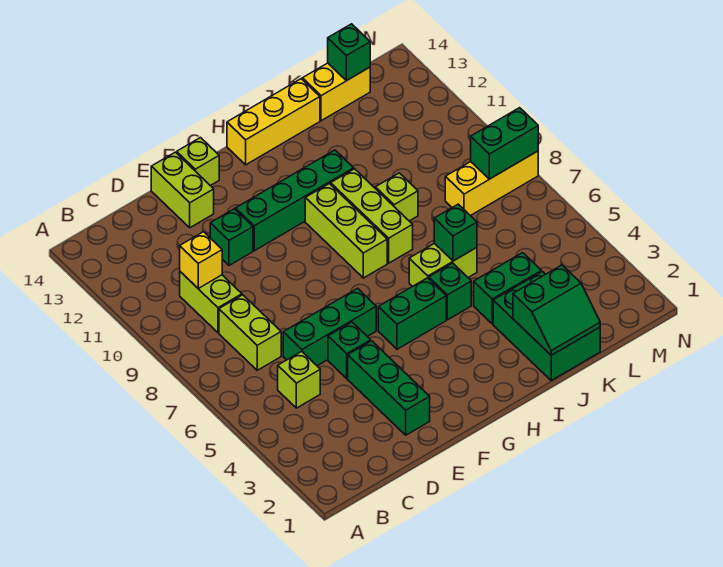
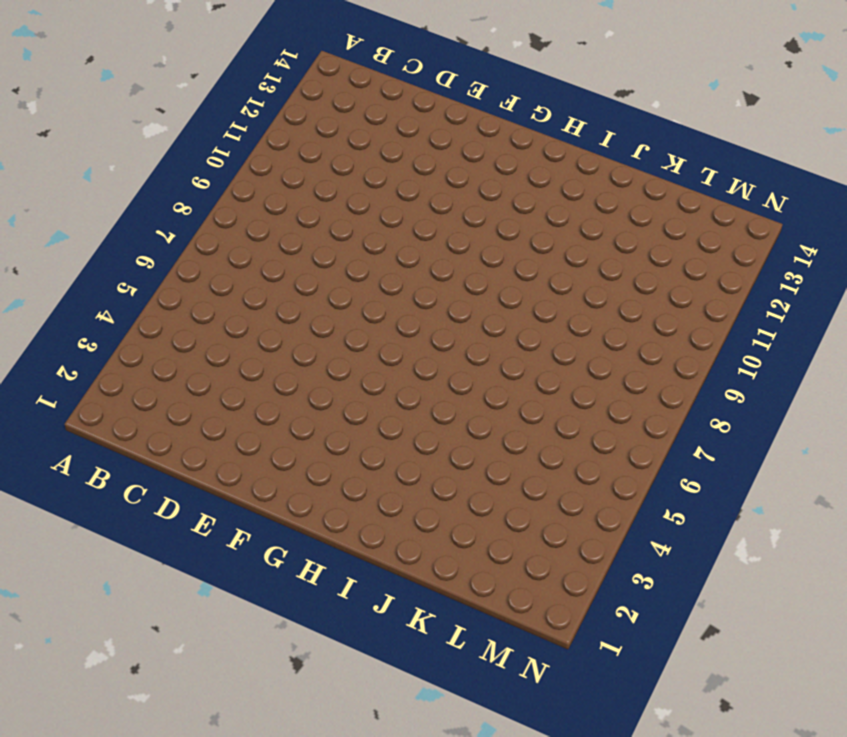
none -> lime brick C5 level 1
none -> lime brick C7:C8 level 1
none -> lime brick C9:C10 level 1

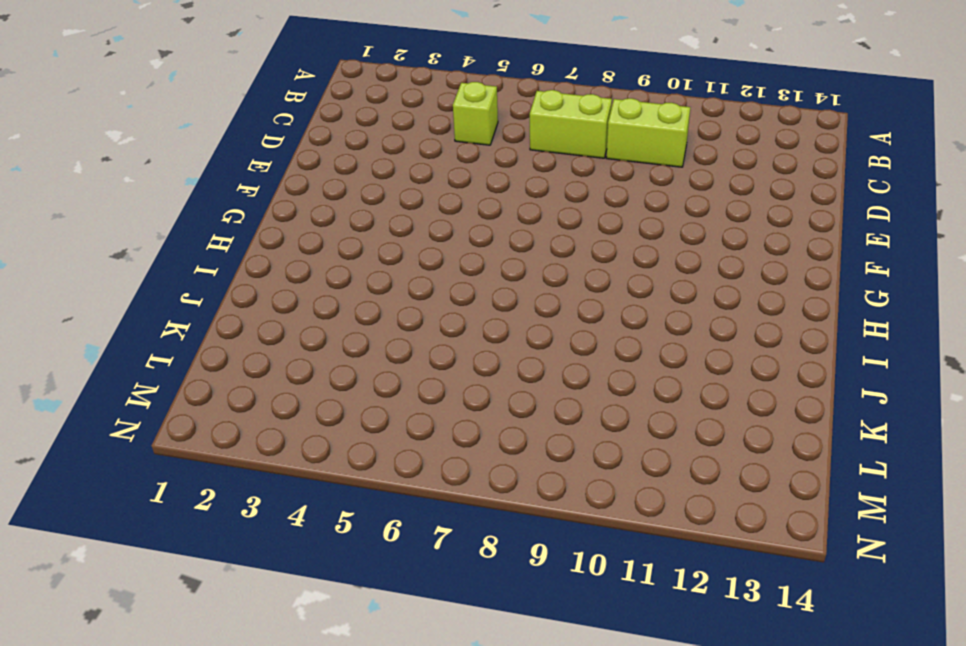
none -> green brick D6:F6 level 1
none -> green brick E2:E4 level 1
none -> green brick E5 level 1

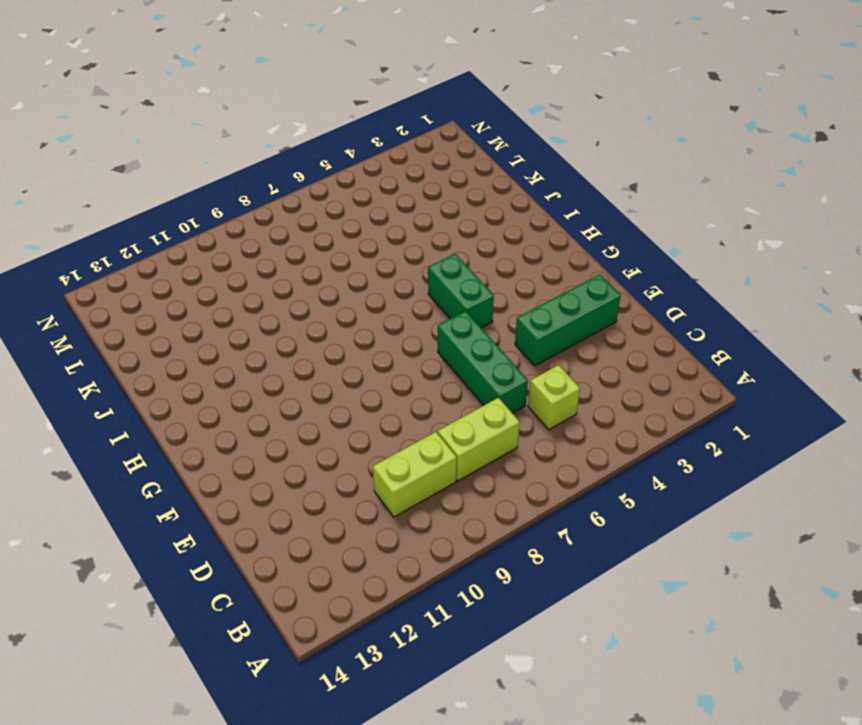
none -> green brick E5 level 1
none -> green brick E11 level 1
none -> lime brick E13:E14 level 1

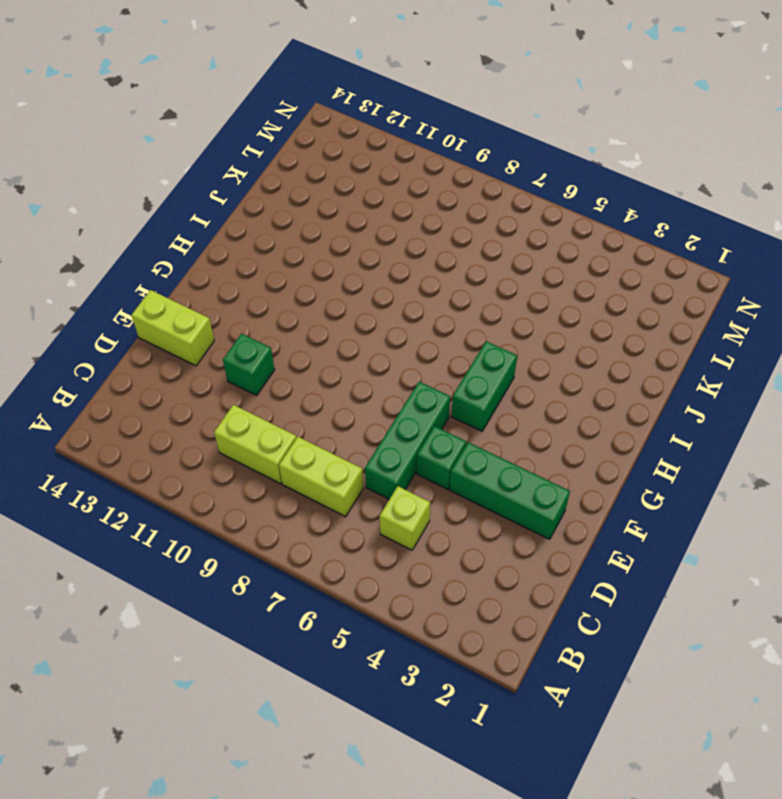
none -> green brick F11:I11 level 1
none -> lime brick F14 level 1
none -> lime brick H8:H10 level 1

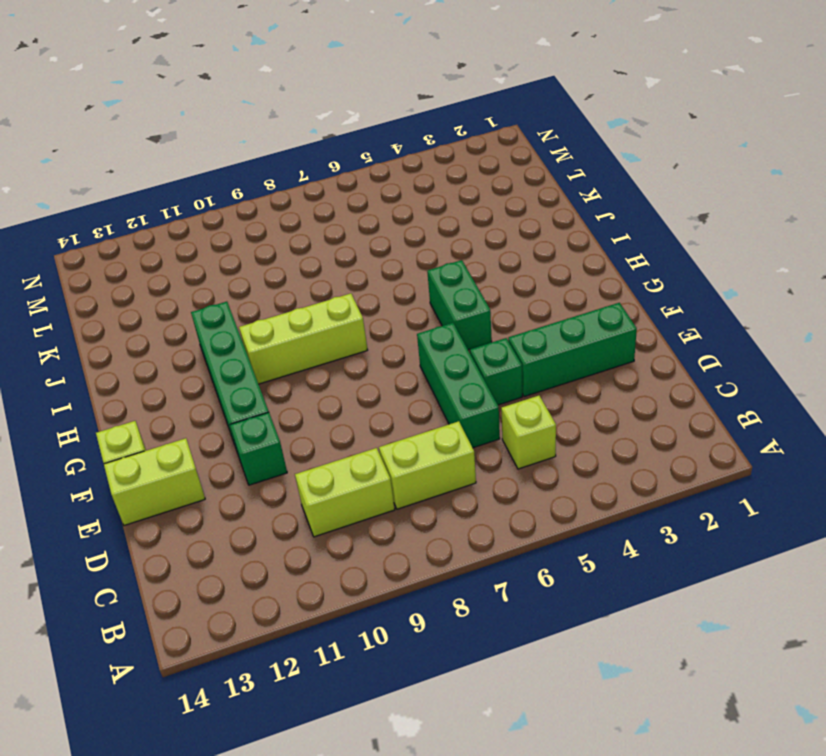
none -> yellow brick H14:J14 level 1
none -> green brick I5 level 1
none -> lime brick I6:J6 level 1

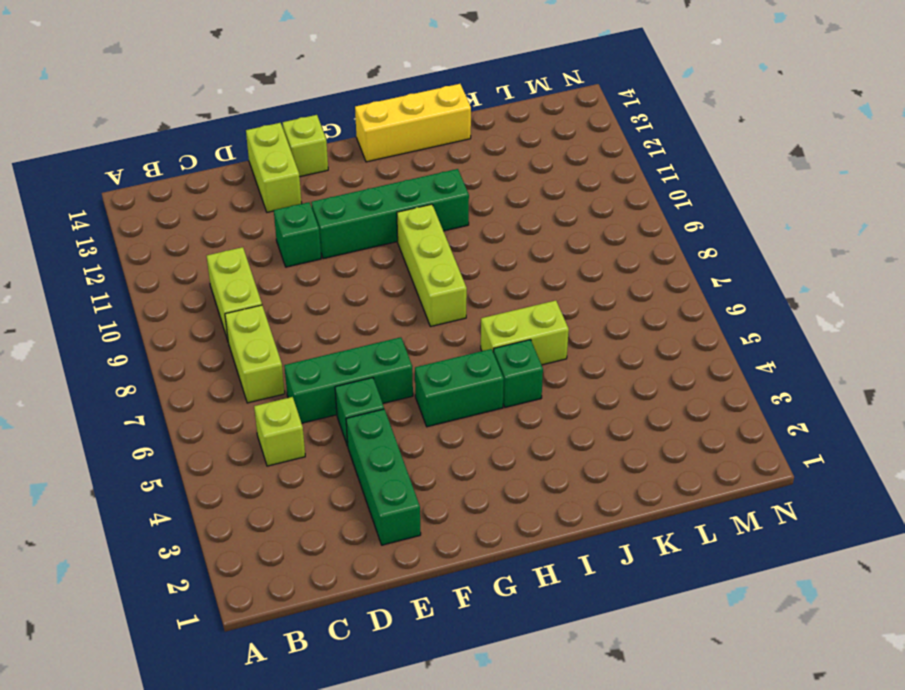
none -> lime brick I8:I10 level 1
none -> green brick J1:K3 level 1
none -> green brick J4:K4 level 1

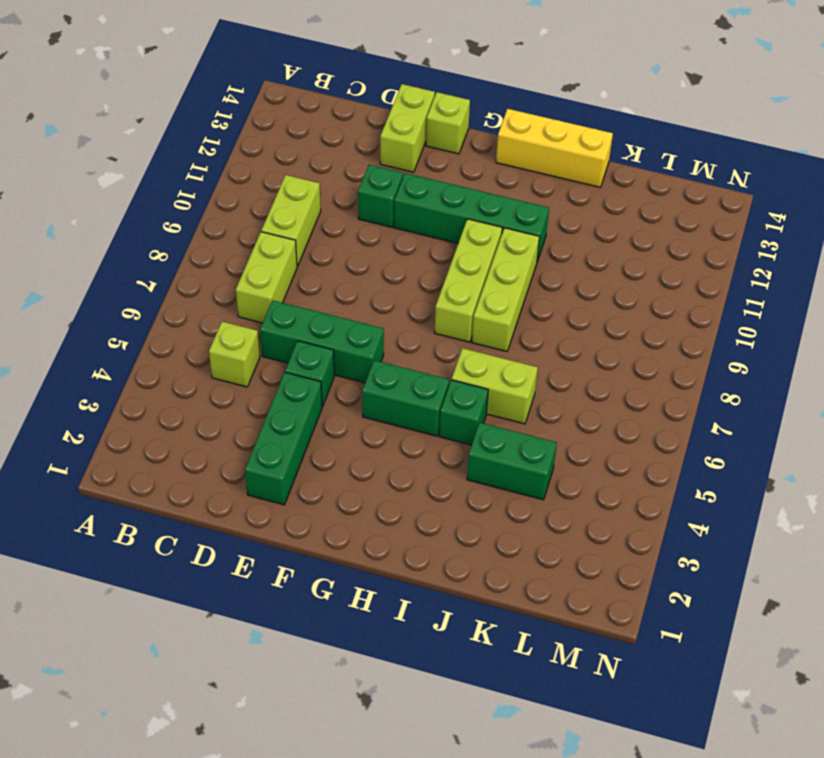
none -> green brick J1:K3 level 1
none -> lime brick J9 level 1
none -> yellow brick K14:L14 level 1

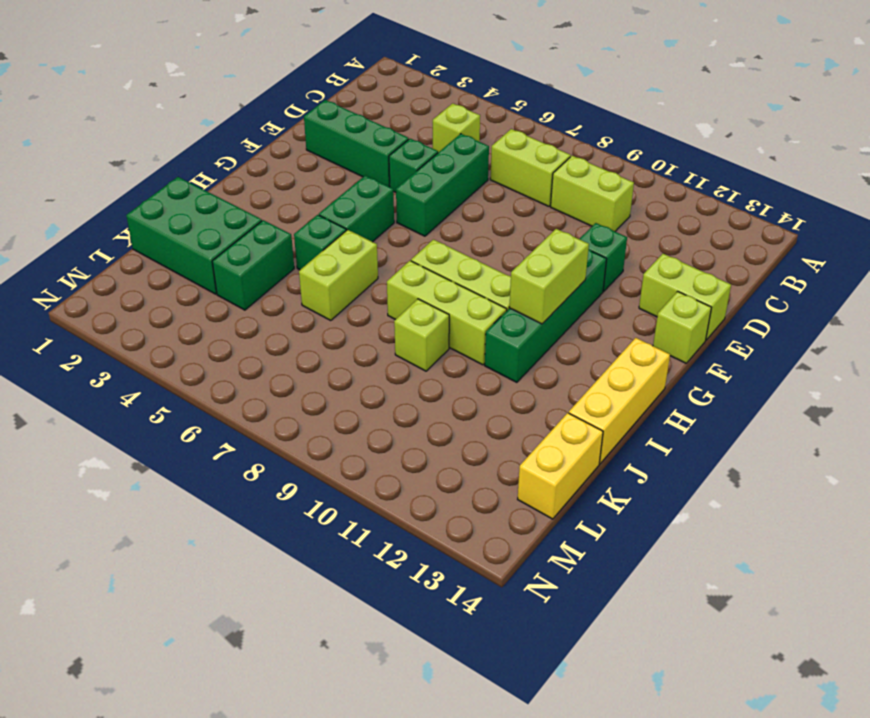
lime brick G11:H11 level 2 -> none
none -> yellow brick L8:N8 level 1
none -> yellow brick C10 level 2
none -> green slope J1:K2 level 2 top 2

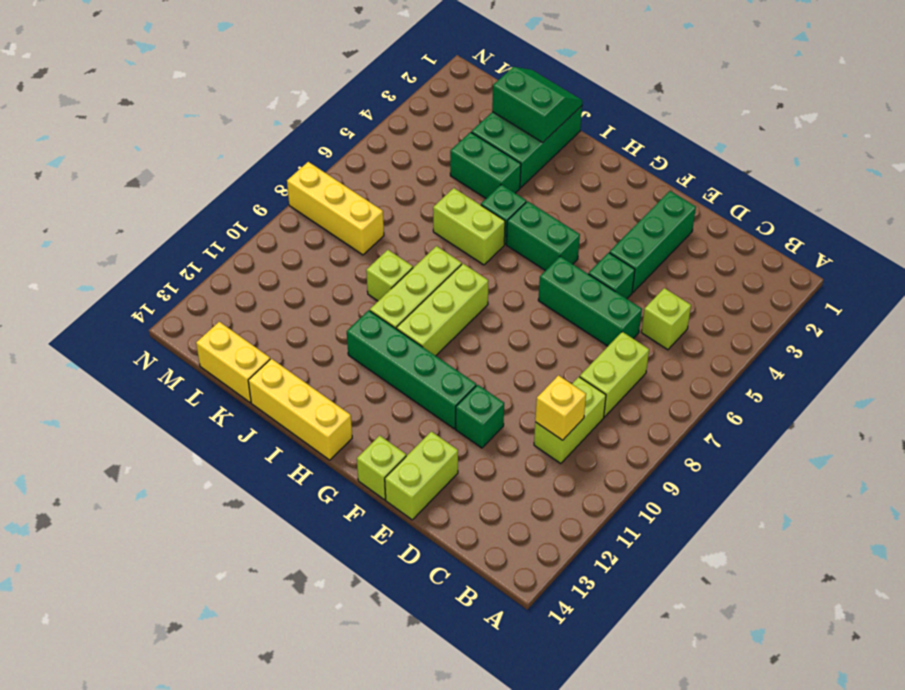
none -> green brick J6 level 2
none -> green brick L14 level 2
none -> green brick M8:N8 level 2

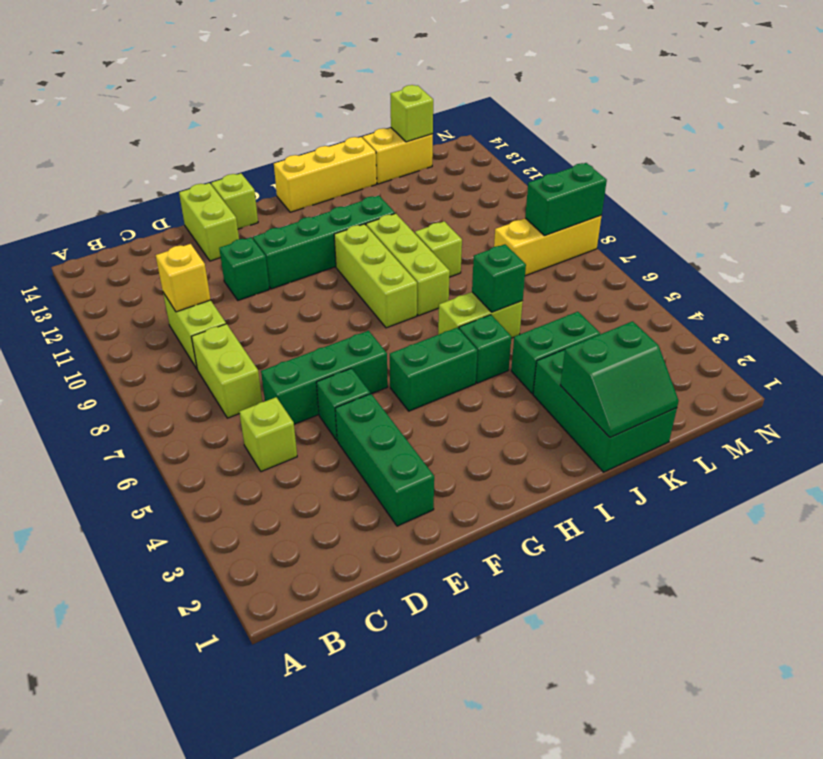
lime brick L14 level 2 -> green brick L14 level 2

